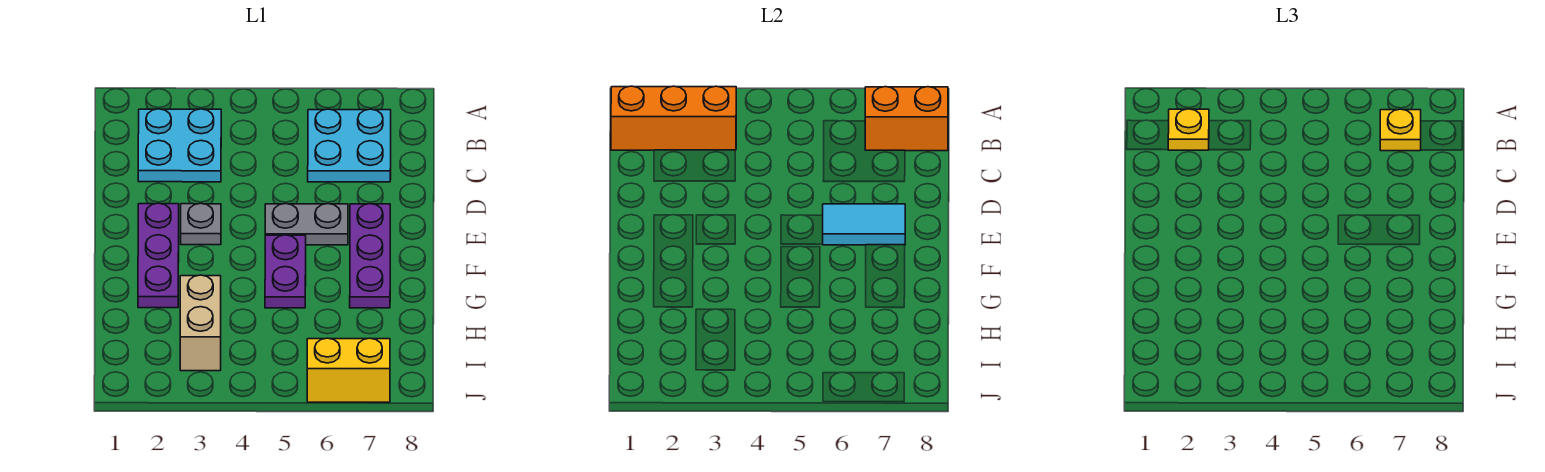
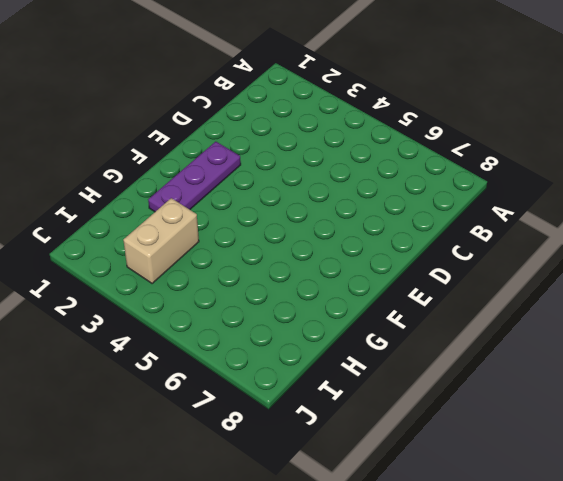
none -> cyan plate B2:C3 level 1
none -> cyan plate B6:C7 level 1
none -> grey plate E3 level 1

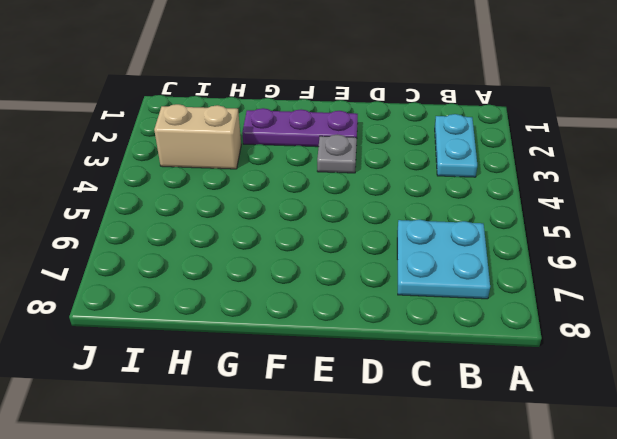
cyan plate B2:B3 level 1 -> cyan plate B2:C3 level 1
none -> grey plate E5:E6 level 1
none -> purple plate E7:G7 level 1
none -> purple plate F5:G5 level 1

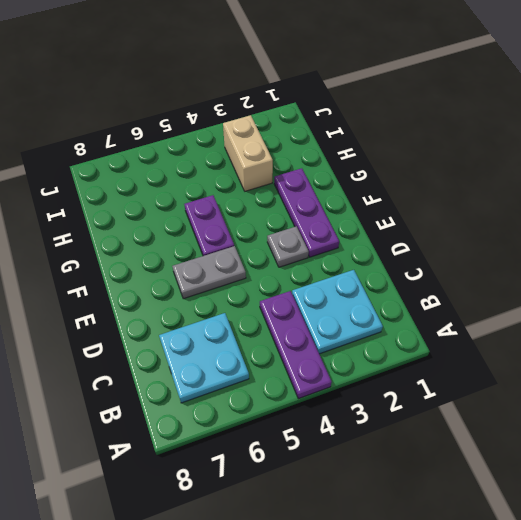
purple plate A4:C4 level 1 -> purple plate E7:G7 level 1
none -> yellow brick J6:J7 level 1
none -> orange brick B1:B3 level 2
none -> orange brick B7:B8 level 2

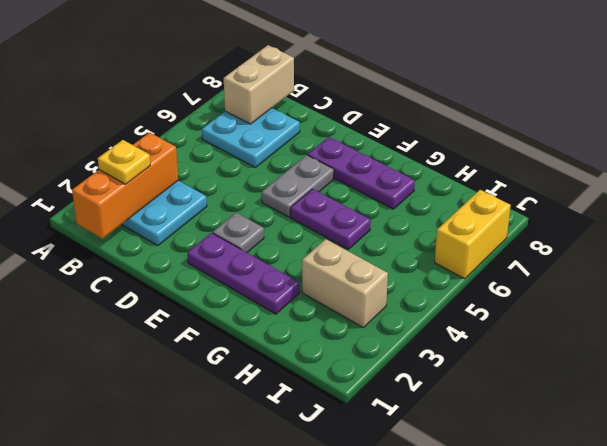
tan brick B7:B8 level 2 -> orange brick B7:B8 level 2
none -> cyan tile E6:E7 level 2
none -> yellow plate B7 level 3

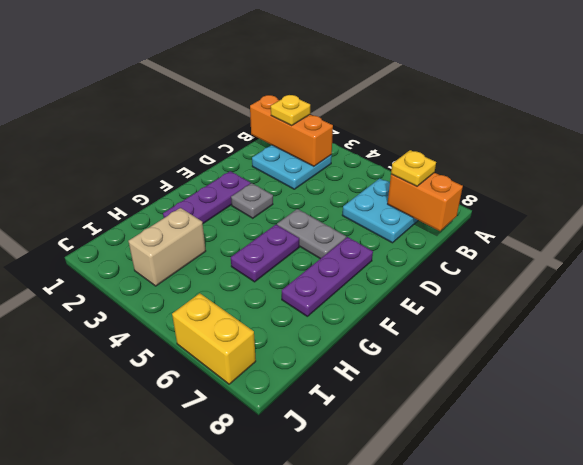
none -> cyan tile E6:E7 level 2

